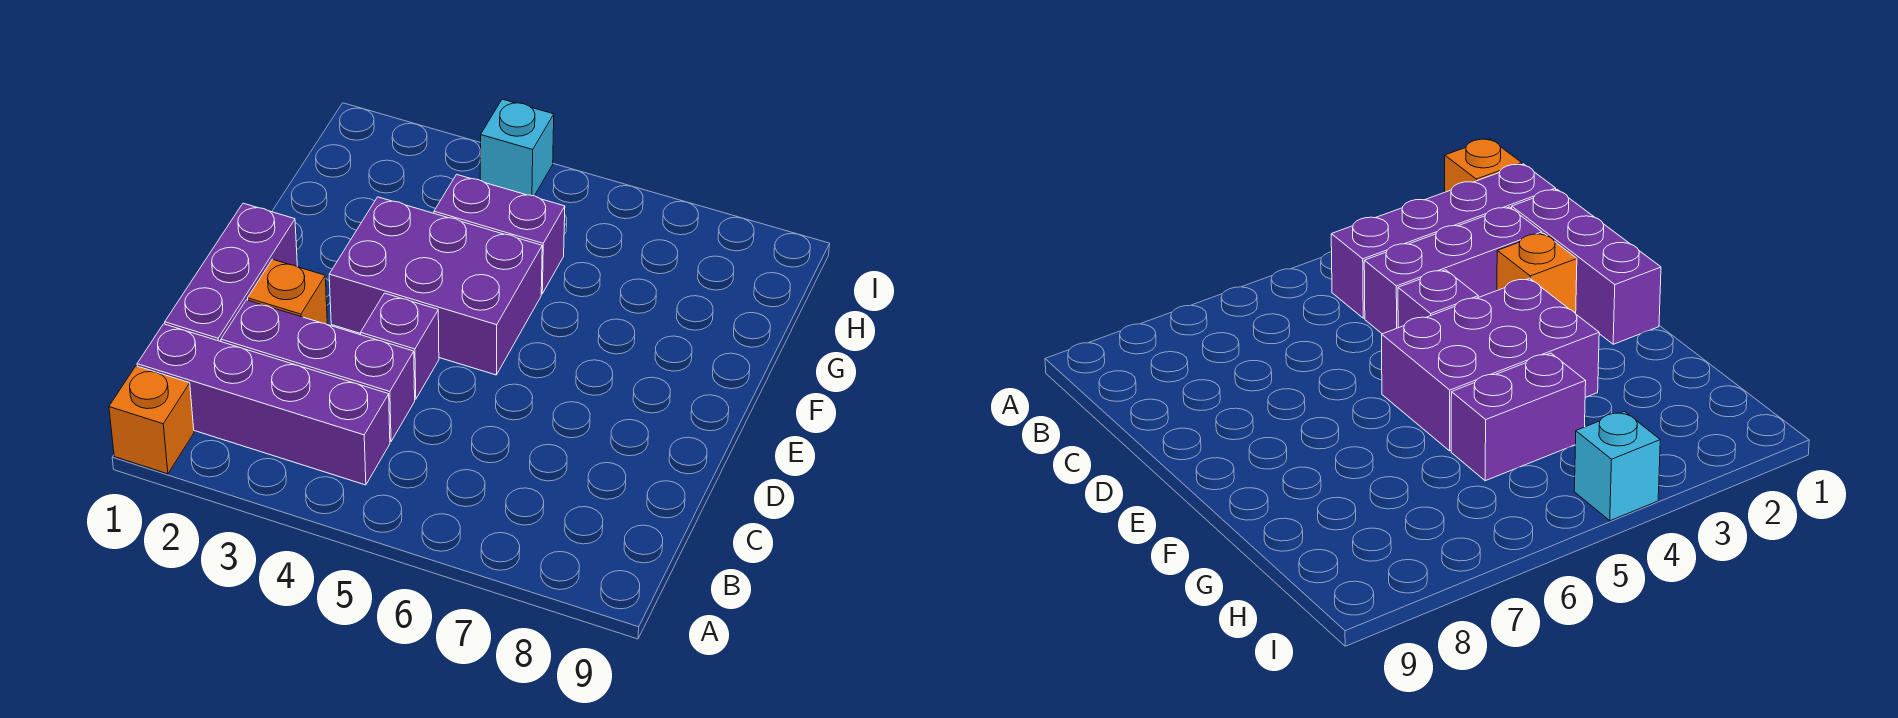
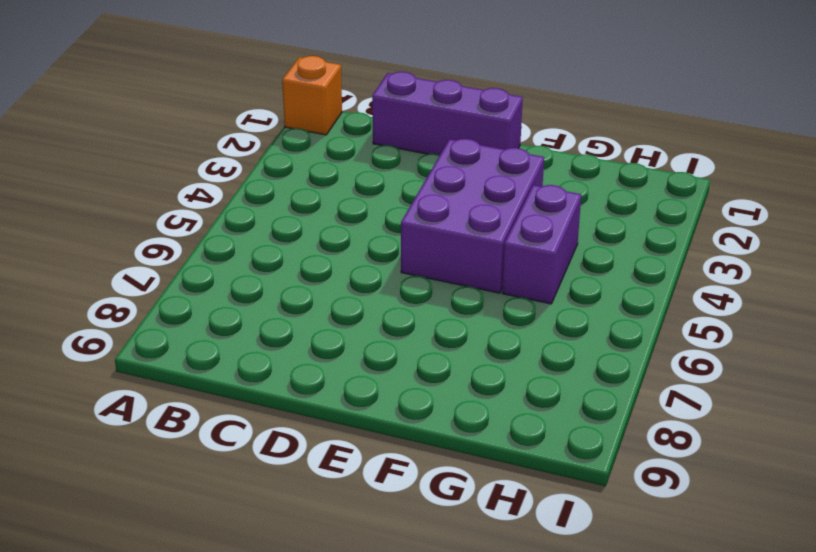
none -> purple brick B1:B4 level 1
none -> purple brick C2:C4 level 1

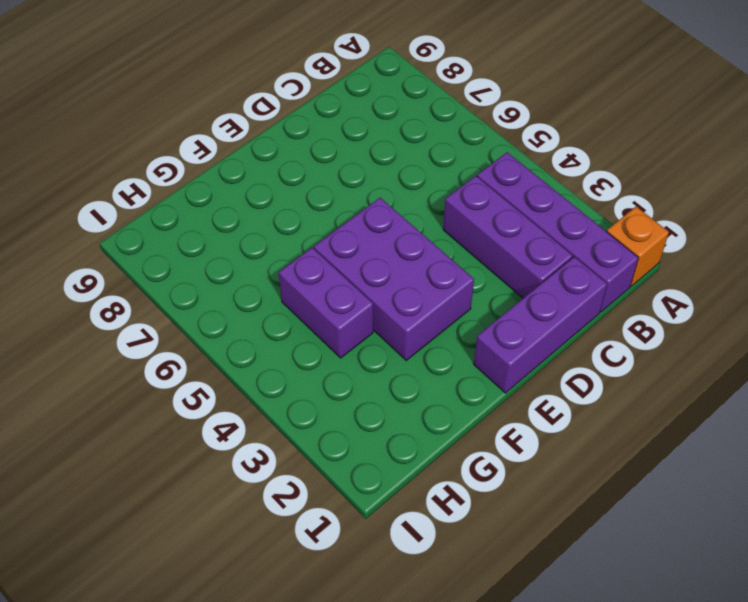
none -> orange brick D2 level 1
none -> purple brick D4 level 1

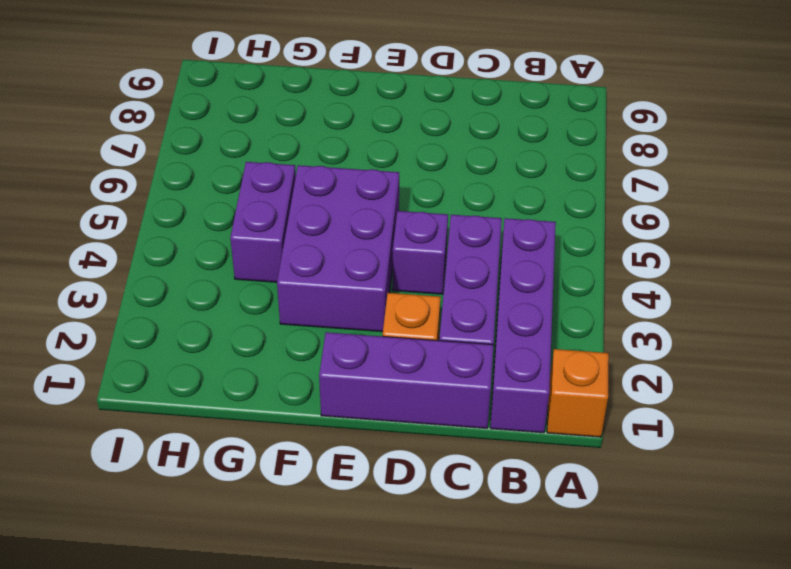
none -> cyan brick I4 level 1

